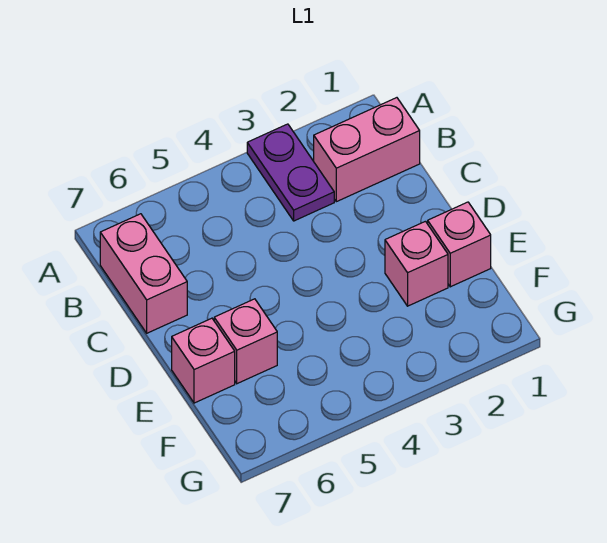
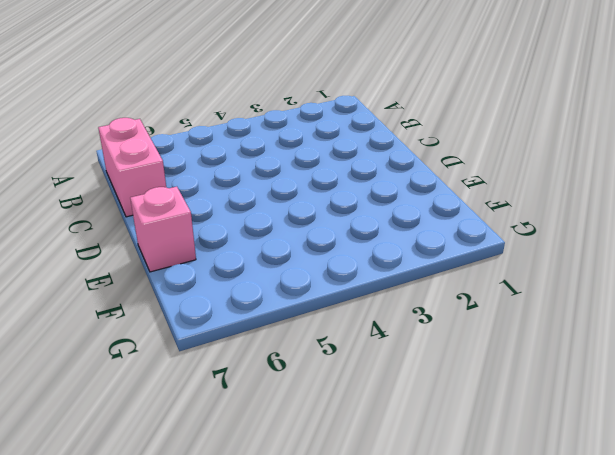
none -> purple plate A3:B3 level 1
none -> pink brick B1:B2 level 1

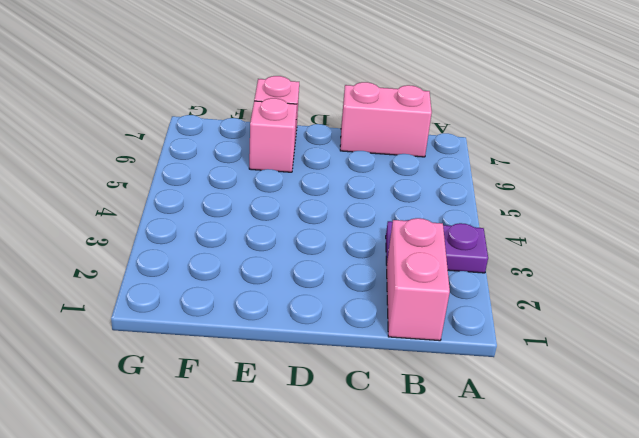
none -> pink brick E1 level 1
none -> pink brick E2 level 1

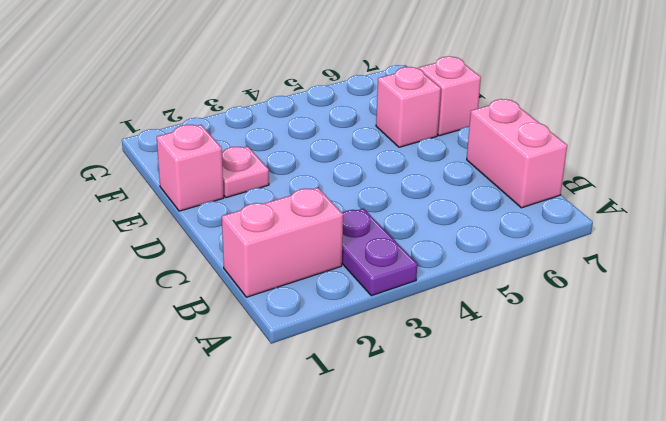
pink plate E2 level 1 -> pink brick E2 level 1

